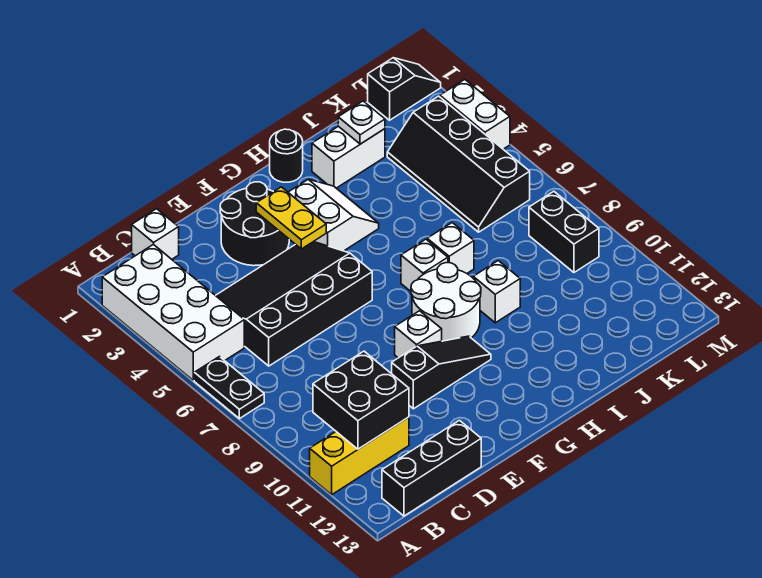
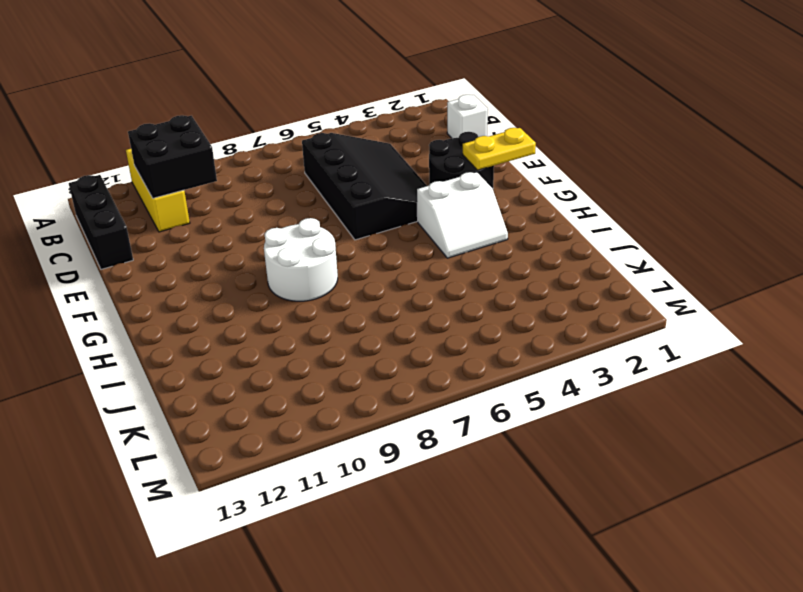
yellow plate F1:F2 level 2 -> yellow plate F3:F4 level 2
none -> white brick A2:B5 level 1
none -> black plate A6:A7 level 1
none -> black slope E10:G10 level 1 top E

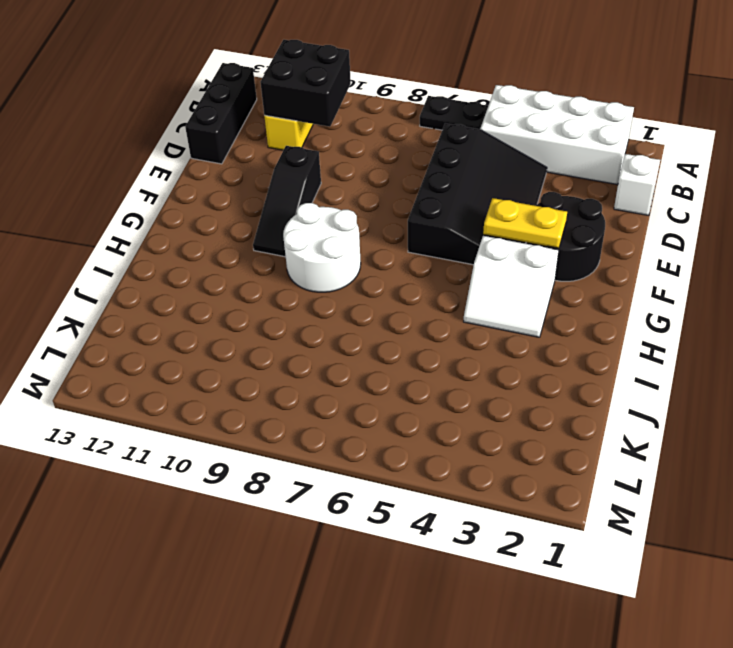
none -> white brick F9 level 1
none -> black round brick H1 level 1
none -> white brick H7 level 1

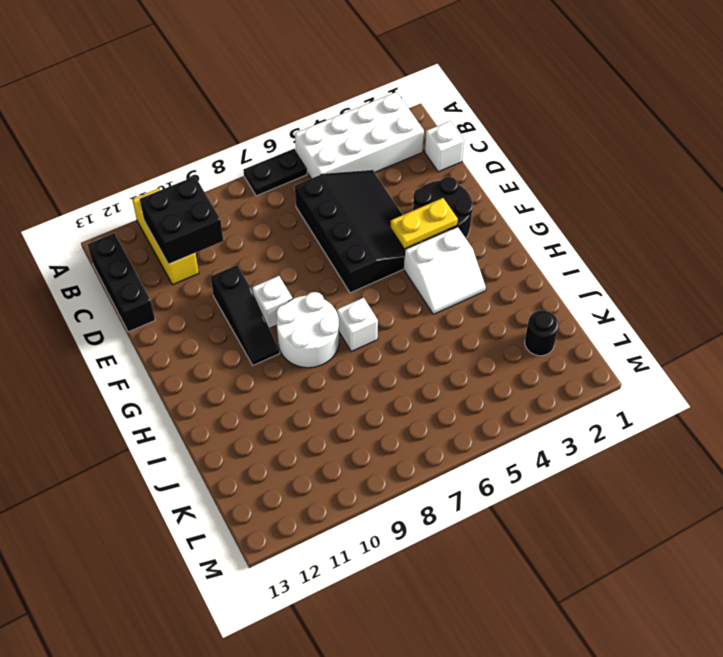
black round brick K2 level 1 -> black round brick H1 level 1
none -> white brick I2:J2 level 1
none -> white brick I7 level 1
none -> white brick I9 level 1

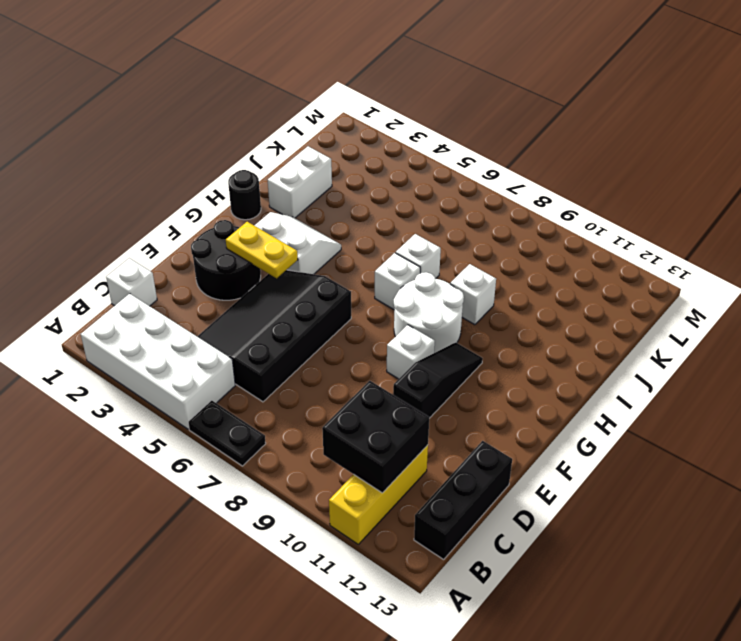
none -> black slope K3:L6 level 1 top L
none -> black slope L1:M1 level 1 top L
none -> black brick L8:L9 level 1

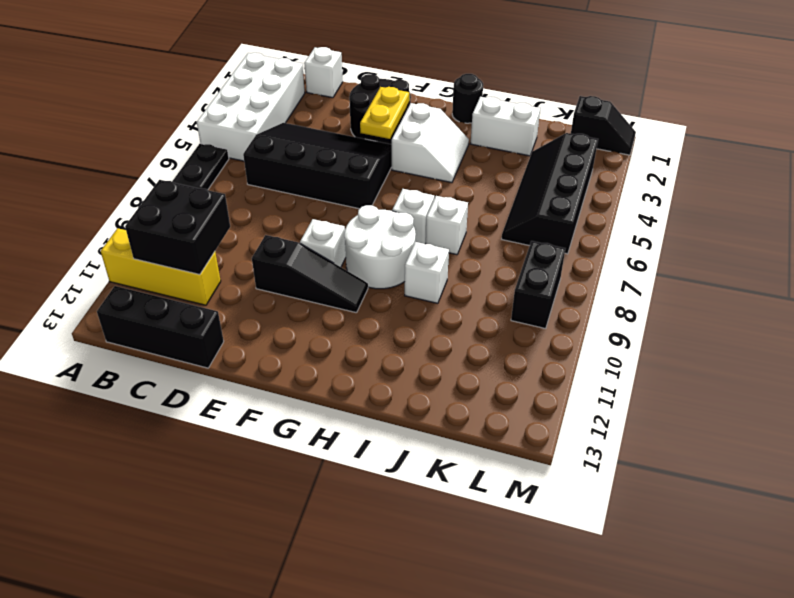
none -> white brick M3:M4 level 1
none -> white plate J2 level 2

